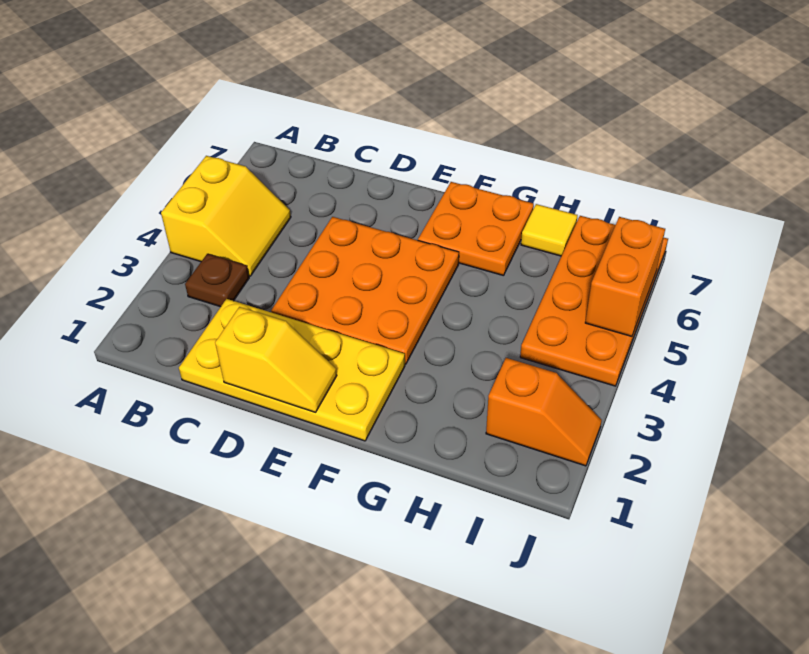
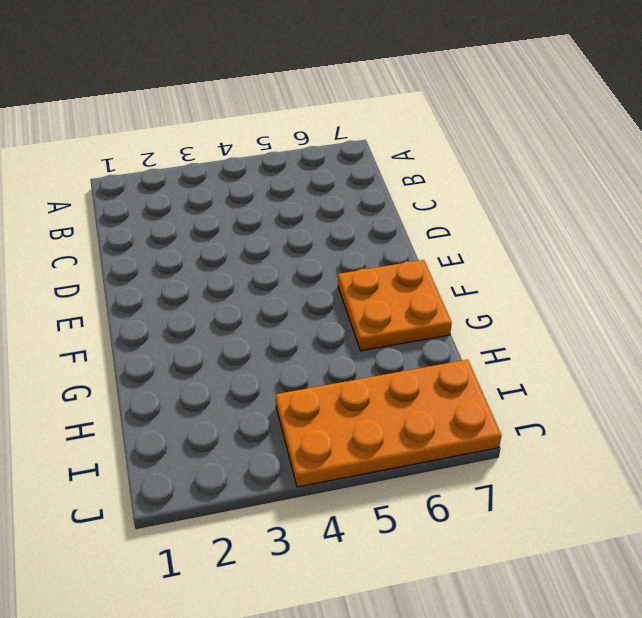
none -> yellow slope A4:B5 level 1 top A
none -> brown plate B3 level 1

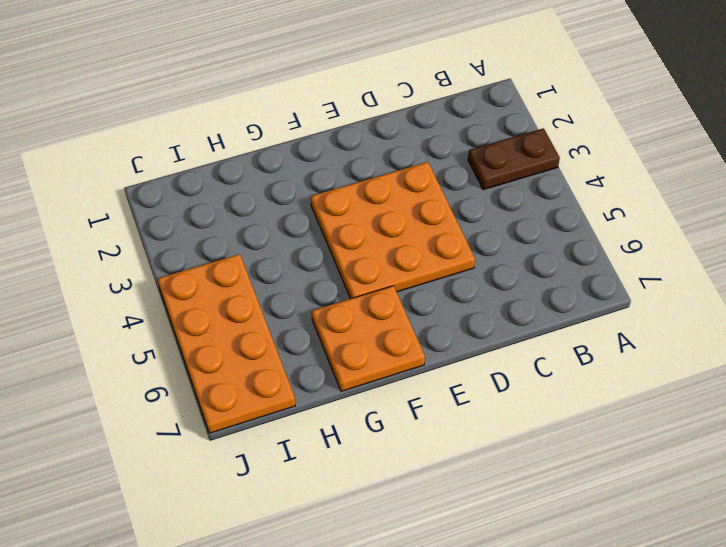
brown plate A3:B3 level 1 -> brown plate B3 level 1
none -> yellow slope A4:B5 level 1 top A
none -> yellow plate C1:F2 level 1

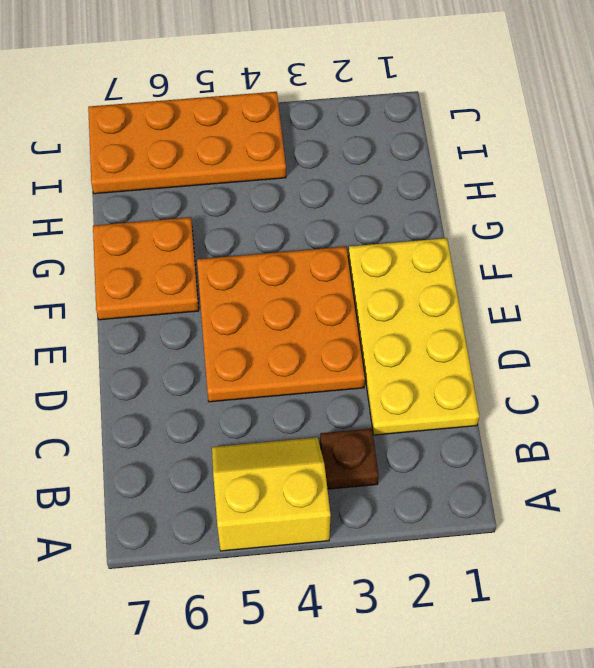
none -> yellow tile H7 level 1
none -> orange slope I2:J2 level 1 top I

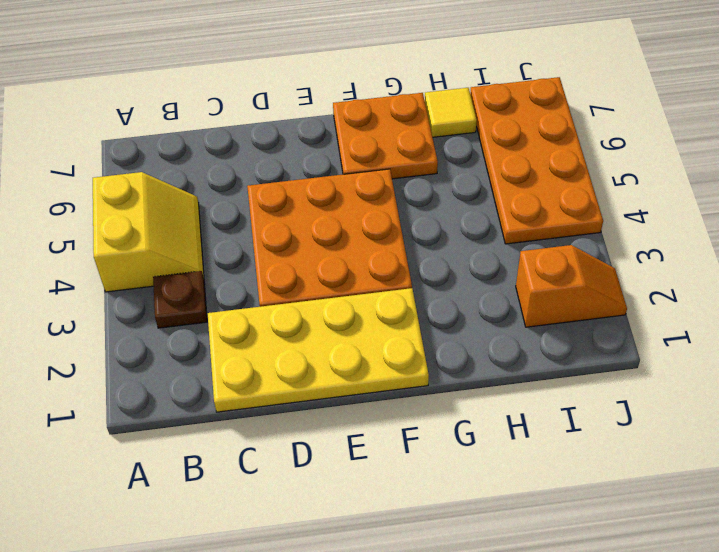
none -> yellow slope D1:E1 level 2 top D
none -> orange brick J5:J6 level 2

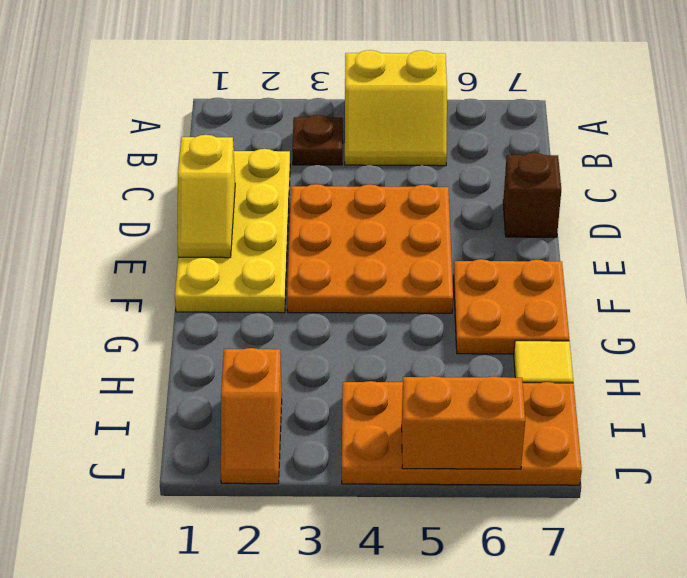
brown brick D7 level 1 -> none

